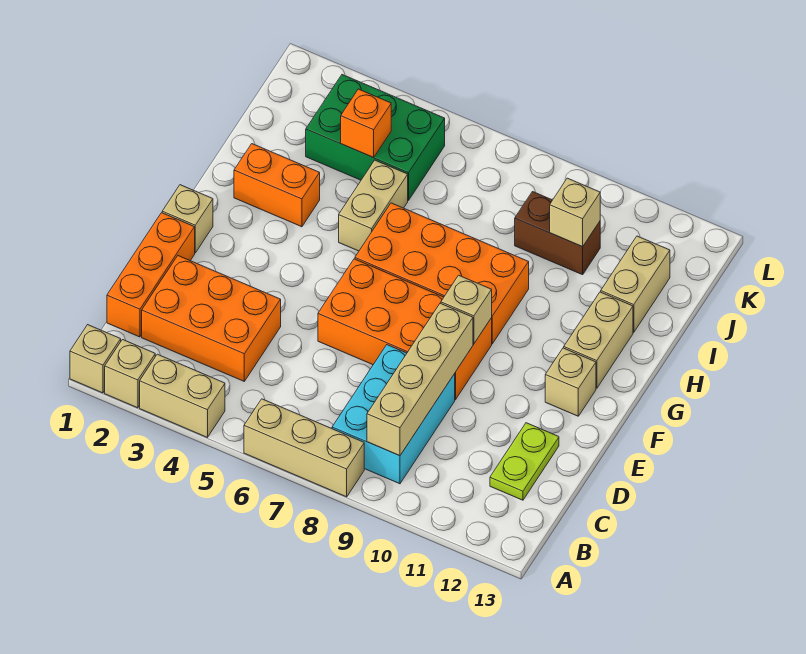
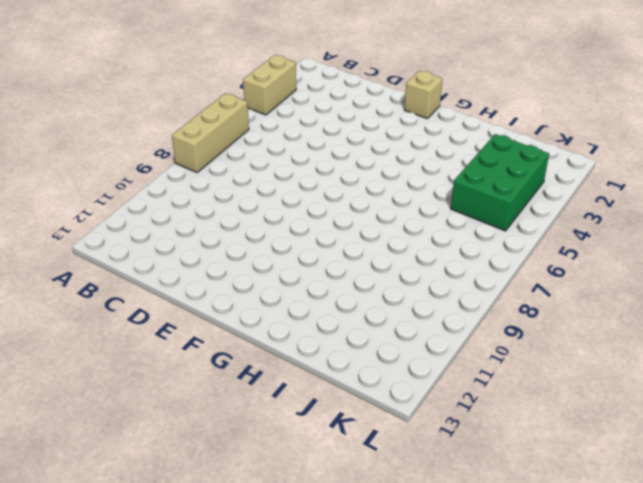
none -> tan brick A1 level 1
none -> tan brick A2 level 1
none -> cyan brick B8:D9 level 1

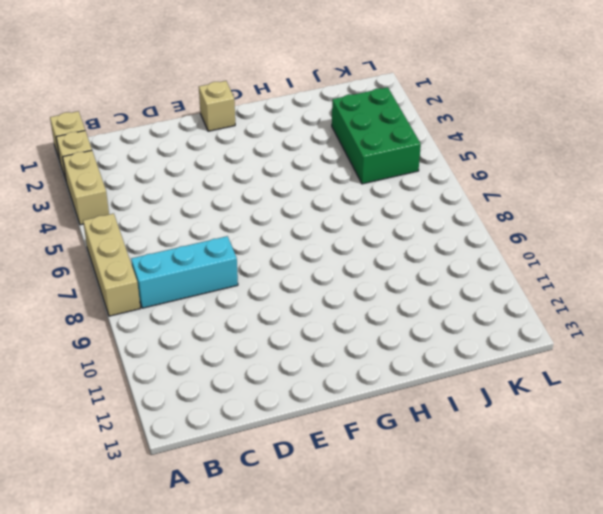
cyan brick B8:D8 level 1 -> cyan brick B8:D9 level 1
none -> orange brick C1:E1 level 1
none -> orange brick C2:D4 level 1
none -> lime plate C12:D12 level 1

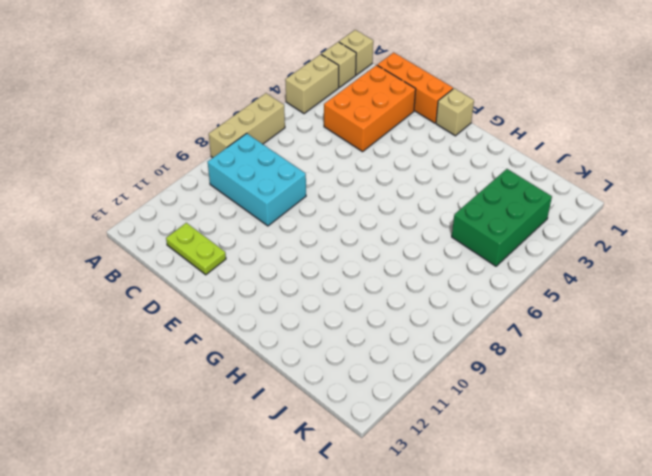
none -> orange brick E6:F9 level 1
none -> tan brick F12 level 1
none -> orange brick G6:H9 level 1

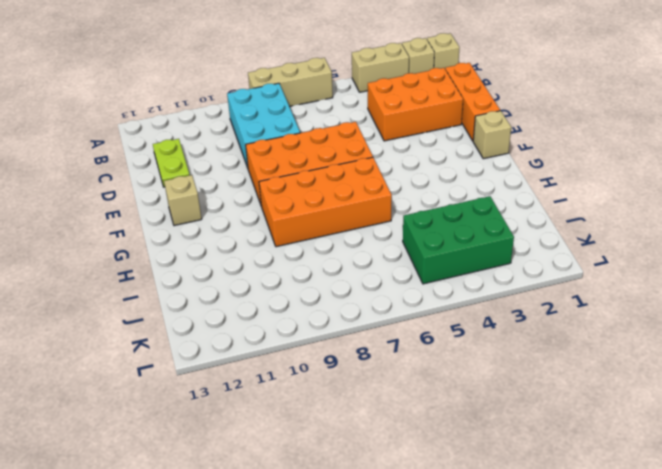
none -> tan brick G12:H12 level 1
none -> orange brick H2:H3 level 1
none -> tan brick H5:I5 level 1

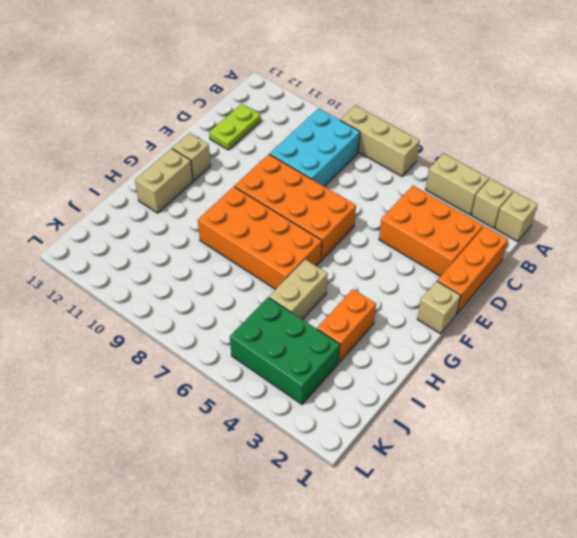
orange brick H3:I3 level 1 -> orange brick H2:H3 level 1
none -> tan brick I12:J12 level 1
none -> brown brick J9:J10 level 1
none -> tan brick B9:E9 level 2

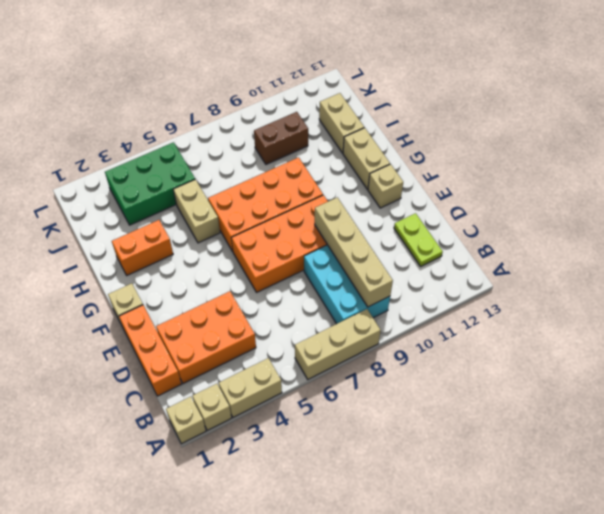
none -> tan brick F9 level 2
none -> orange brick J4 level 2
none -> tan brick J10 level 2

